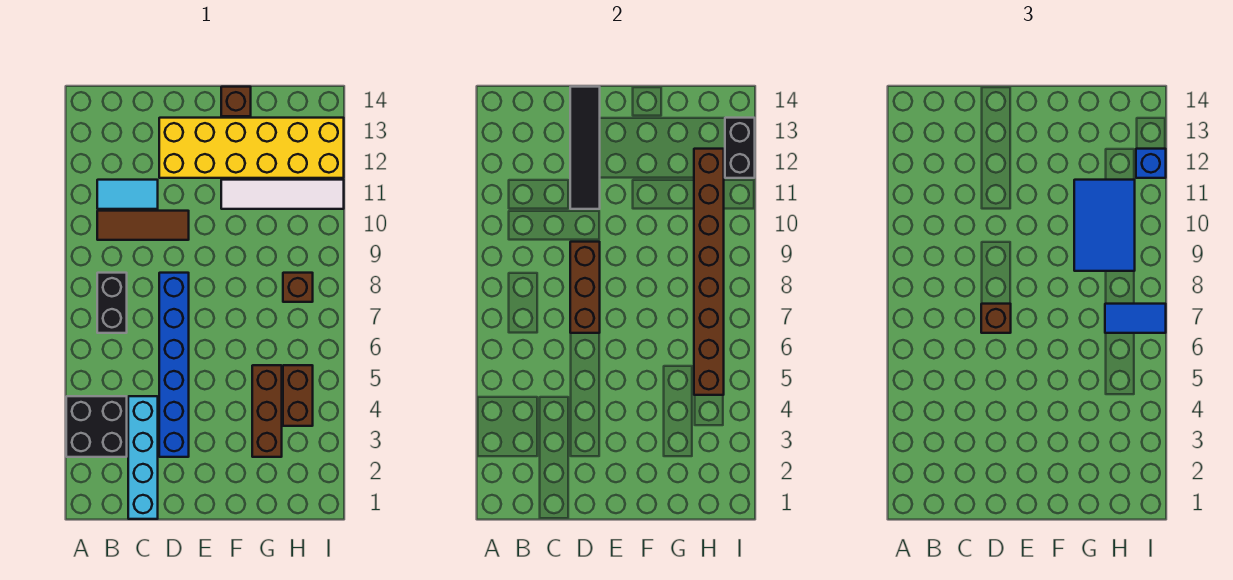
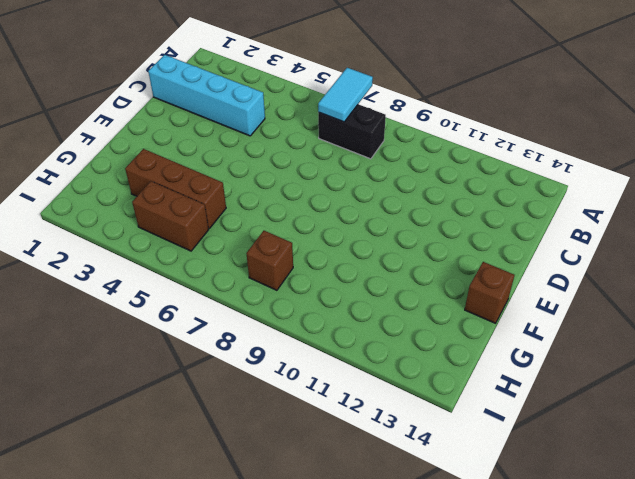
cyan tile A7:B7 level 2 -> cyan tile B11:C11 level 1
none -> black brick A3:B4 level 1
none -> brown tile B10:D10 level 1
none -> blue brick D3:D8 level 1

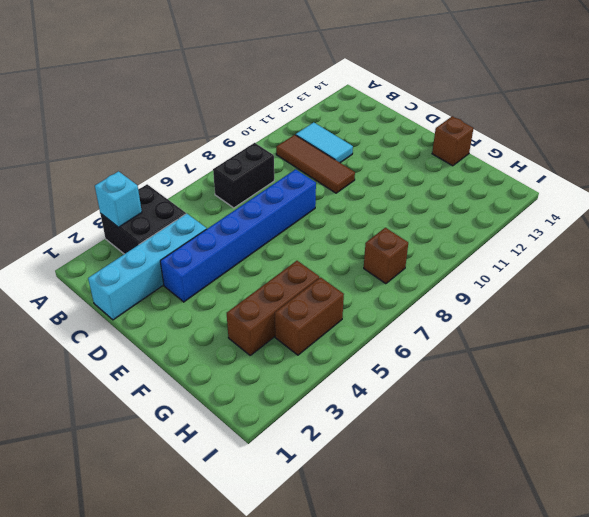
cyan brick A3 level 2 -> none
none -> yellow brick D12:I13 level 1
none -> white tile F11:I11 level 1
none -> brown brick D7:D9 level 2

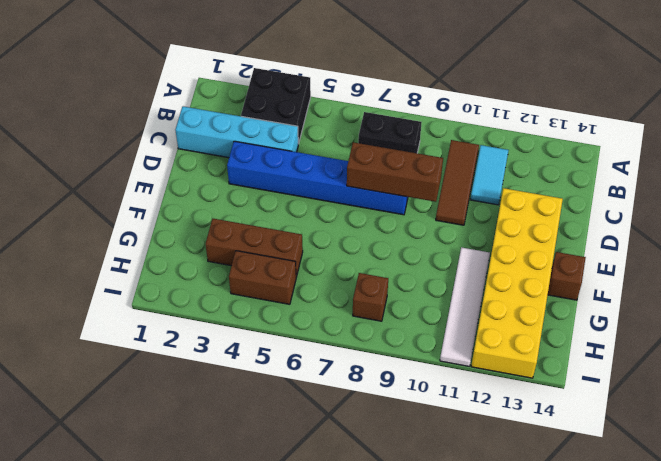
none -> black tile D11:D14 level 2
none -> brown brick H5:H12 level 2
none -> black brick I12:I13 level 2

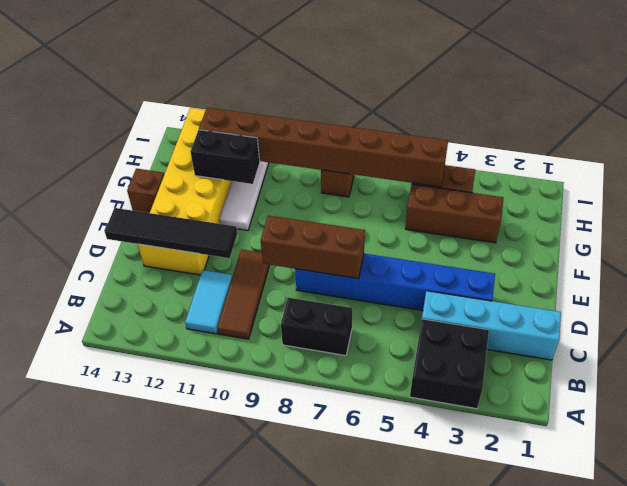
black brick G11:G12 level 2 -> black brick I12:I13 level 2
none -> brown brick D7 level 3
none -> blue tile G9:H11 level 3
none -> blue tile H7:I7 level 3

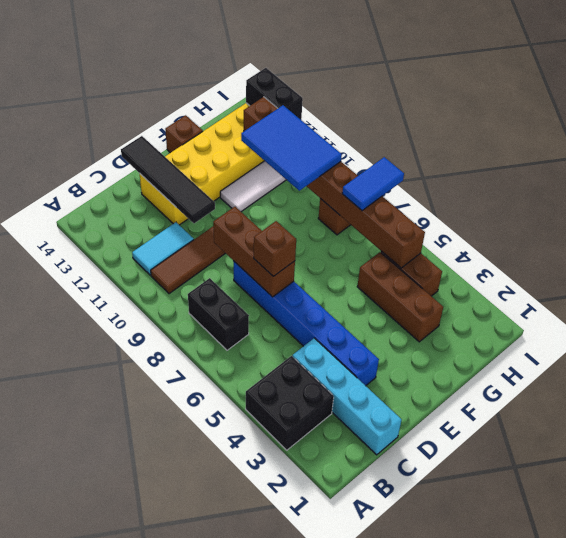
none -> blue brick I12 level 3

